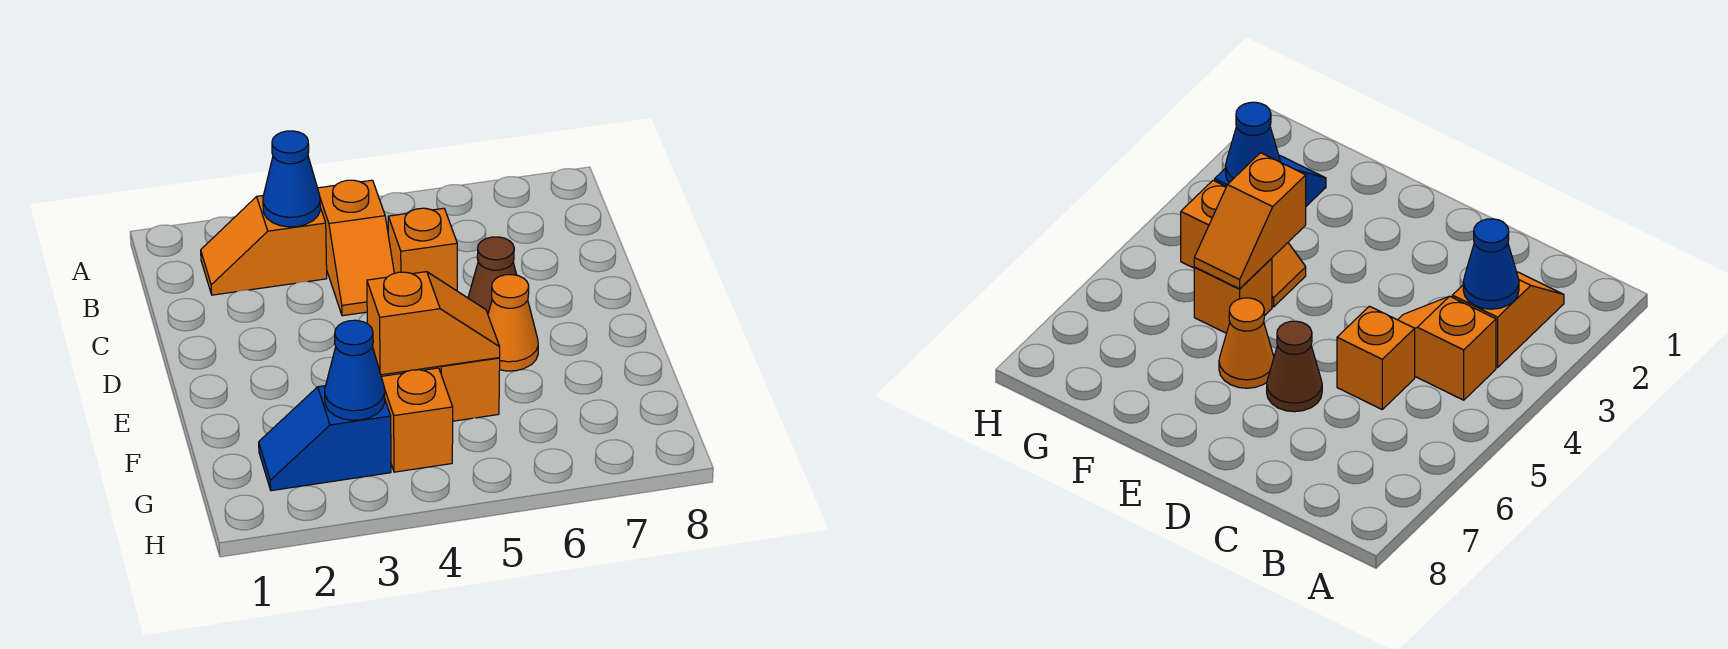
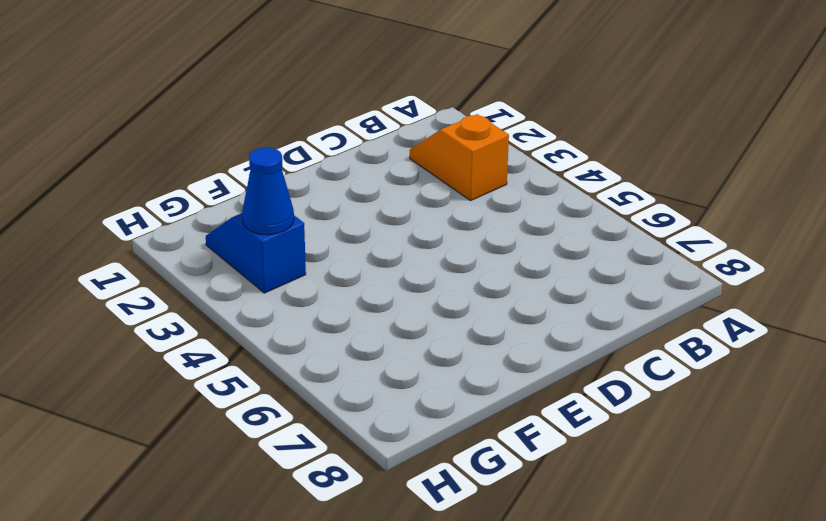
none -> orange slope B4:C4 level 1 top B
none -> orange brick C5 level 1

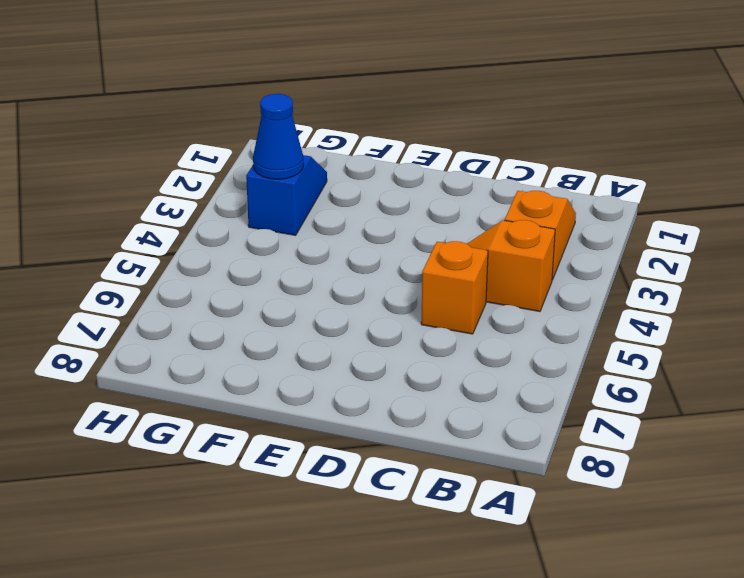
none -> brown cone D6 level 1
none -> orange cone E6 level 1

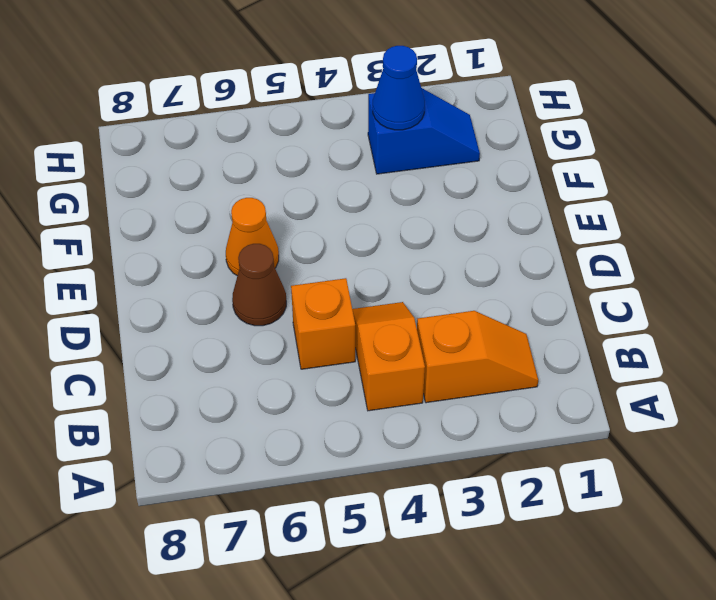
none -> orange slope F4:G4 level 1 top G
none -> orange brick F5 level 1

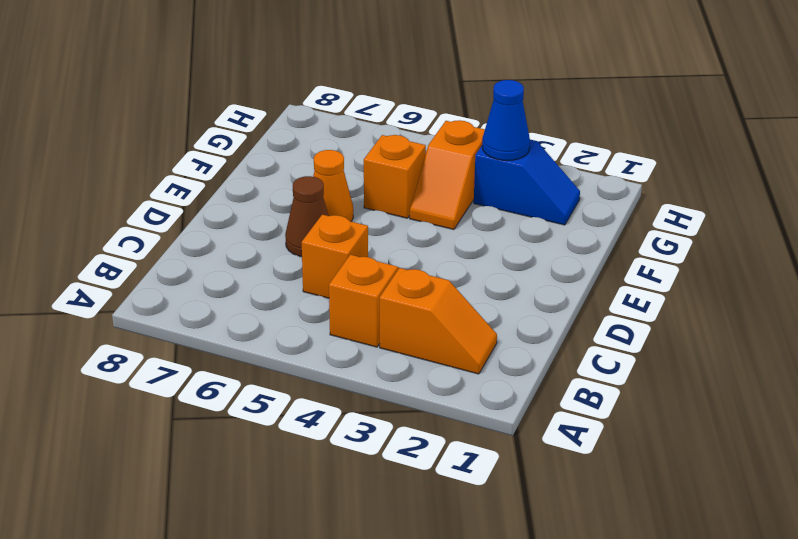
none -> blue cone B3 level 2
none -> orange slope F4:F5 level 2 top 4

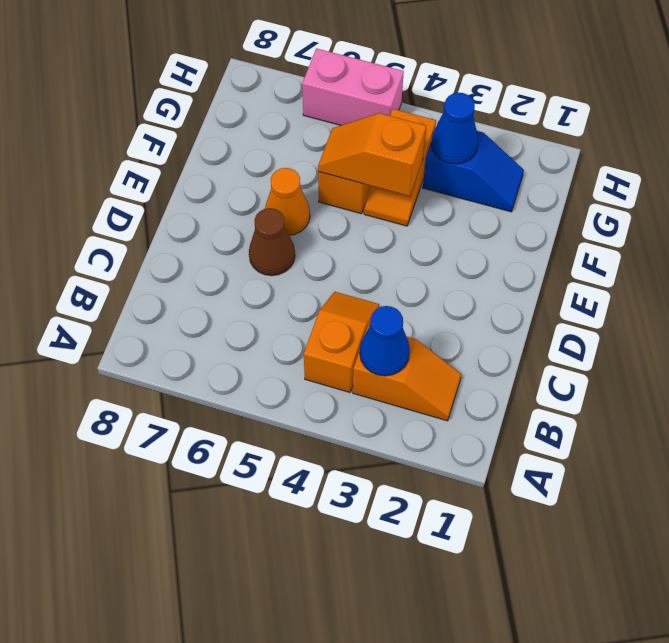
pink brick H5:H6 level 1 -> none
none -> orange brick C5 level 1

